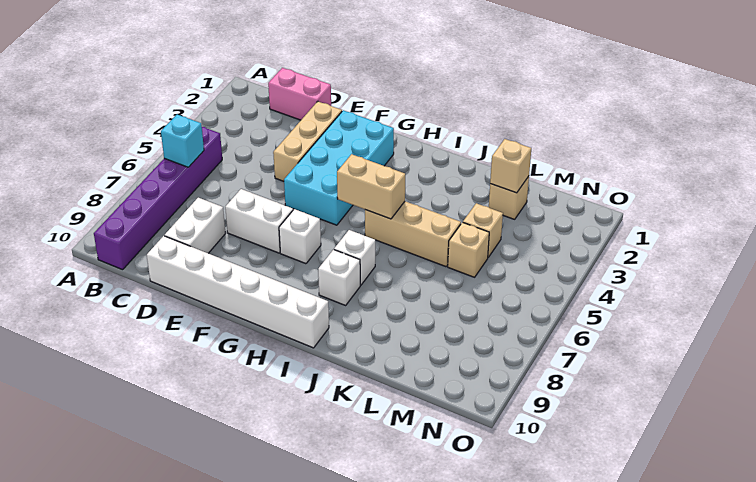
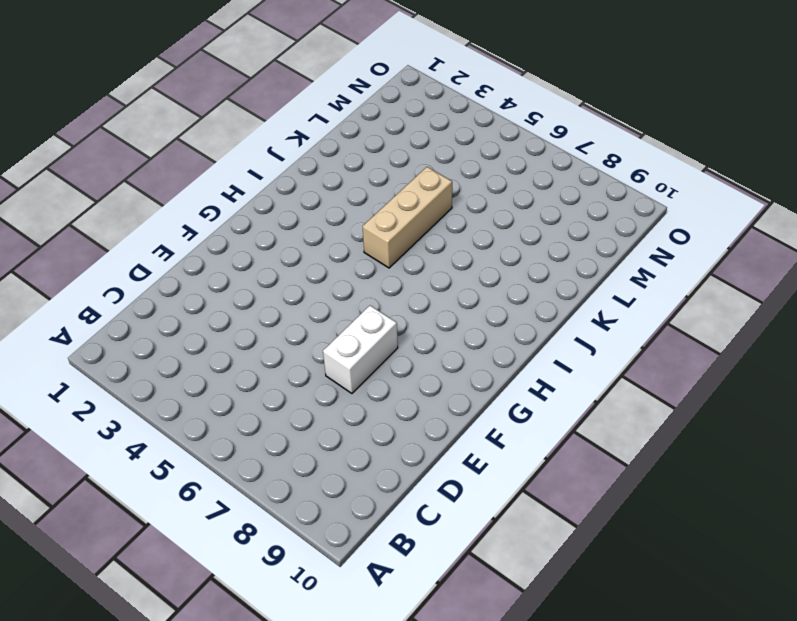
none -> purple brick B5:B10 level 1
none -> pink brick C1:D1 level 1
none -> white brick D8:D9 level 1

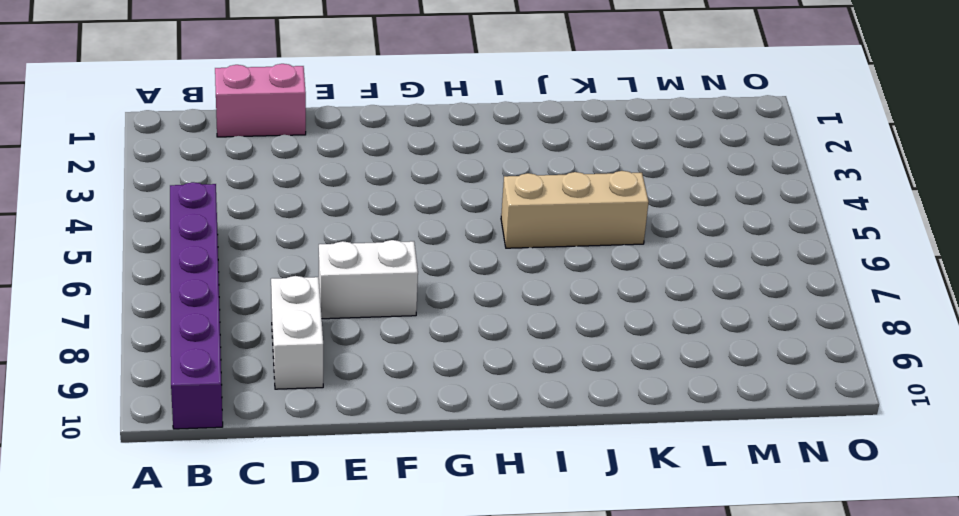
none -> white brick D10:I10 level 1
none -> tan brick E2:E4 level 1
none -> cyan brick F2:G5 level 1

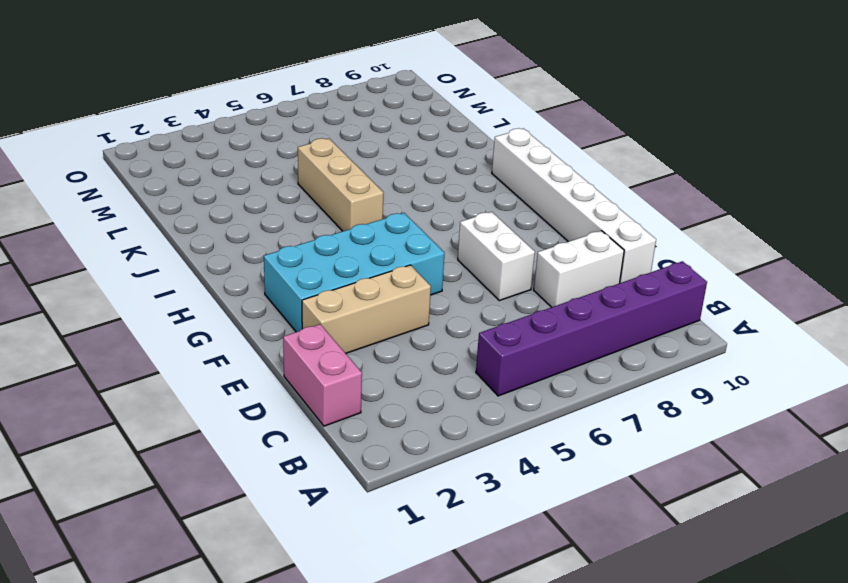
none -> white brick G7 level 1
none -> white brick I7 level 1
none -> white brick I8 level 1

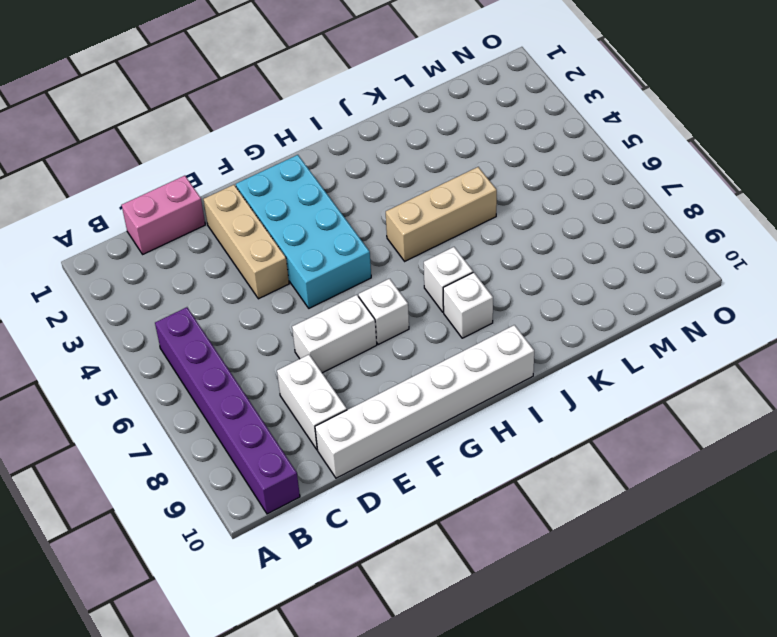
none -> tan brick L2 level 1
none -> tan brick L4 level 1
none -> tan brick L5 level 1

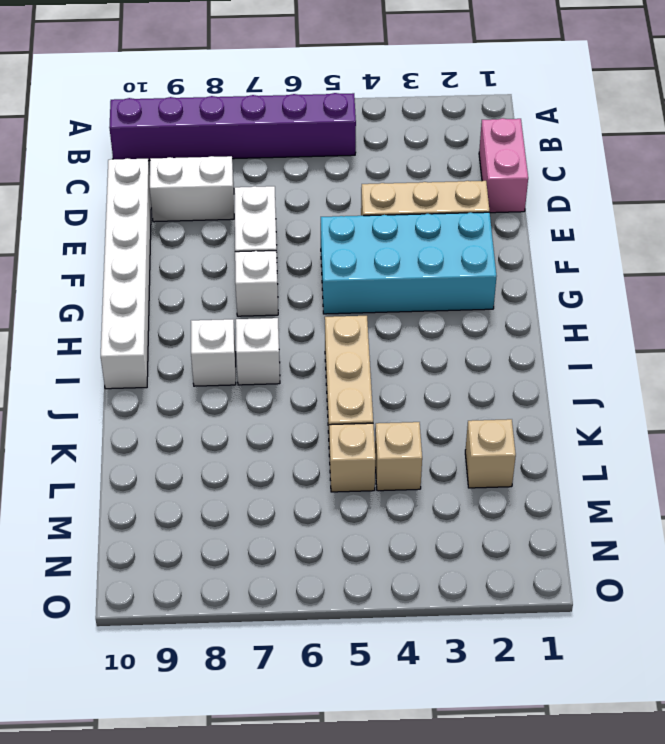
none -> cyan brick B6 level 2
none -> tan brick H5:I5 level 2
none -> tan brick L2 level 2

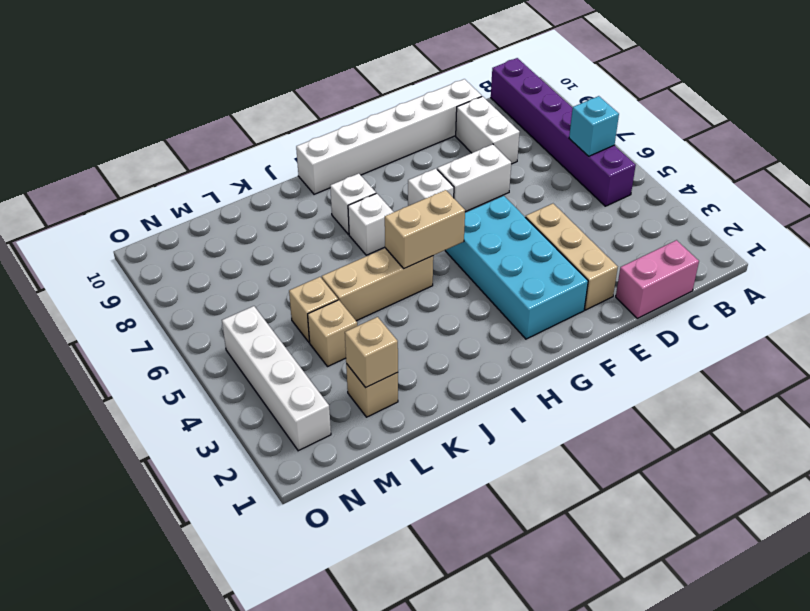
white brick N2:N5 level 1 -> none

